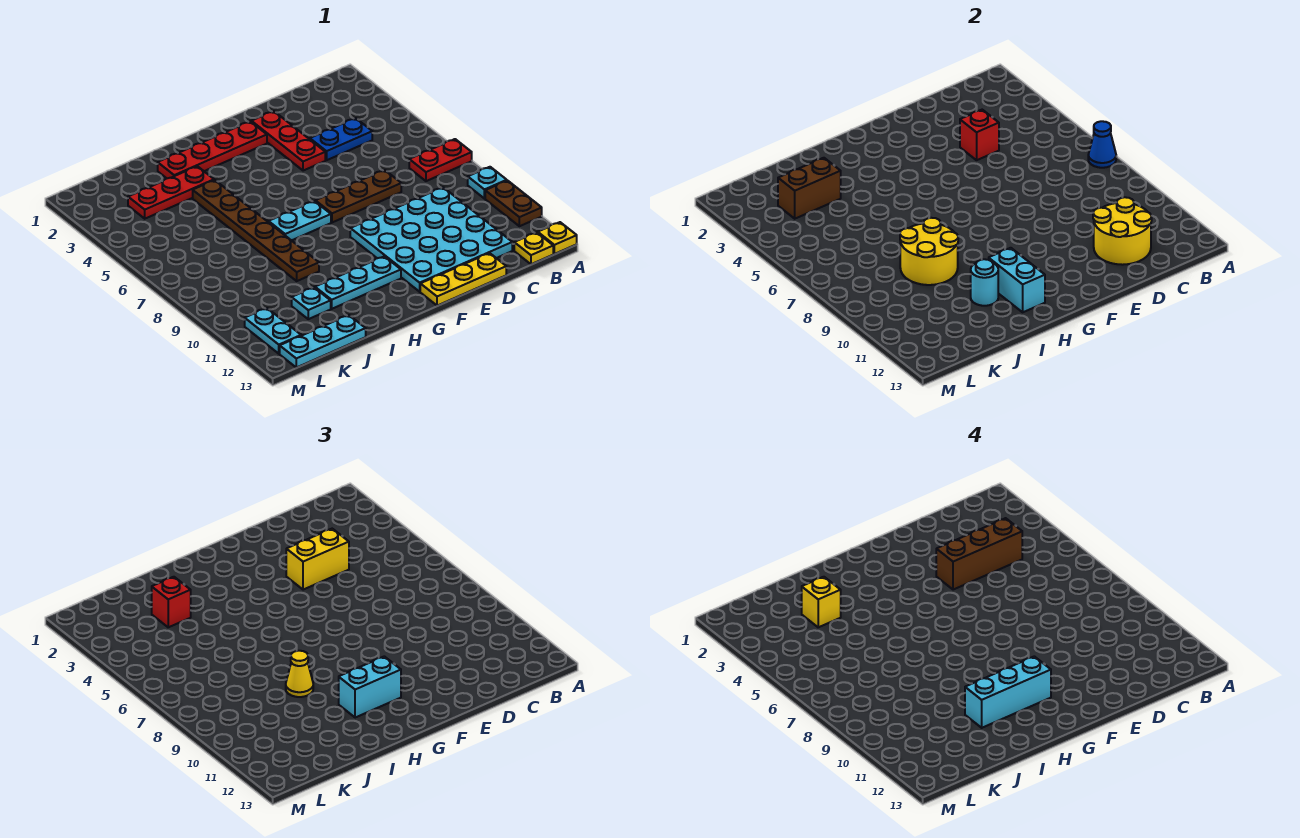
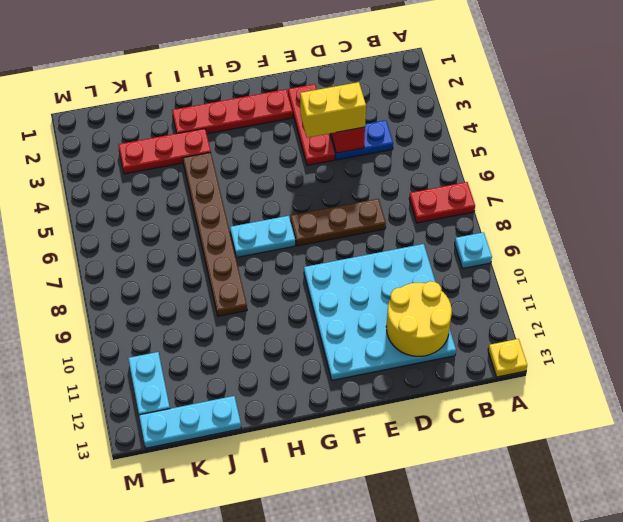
none -> brown plate A10:A11 level 1
none -> yellow plate B13 level 1
none -> yellow plate D13:F13 level 1
none -> cyan plate G11:I11 level 1

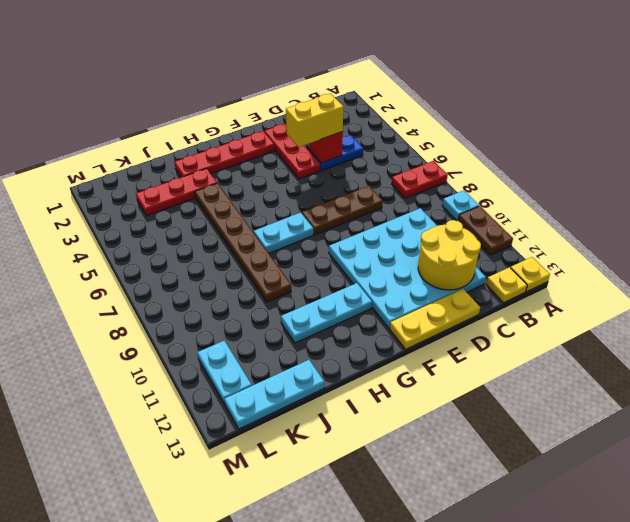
none -> cyan plate J11 level 1
none -> blue cone A7 level 2
none -> cyan brick H11:H12 level 2
none -> yellow round brick I8:J9 level 2

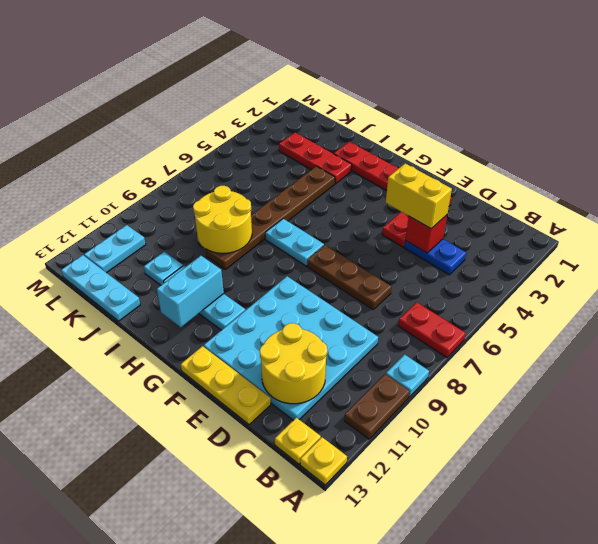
none -> blue cone A7 level 2
none -> cyan round brick I11 level 2
none -> brown brick J3:K3 level 2
none -> cyan brick G11:H11 level 3

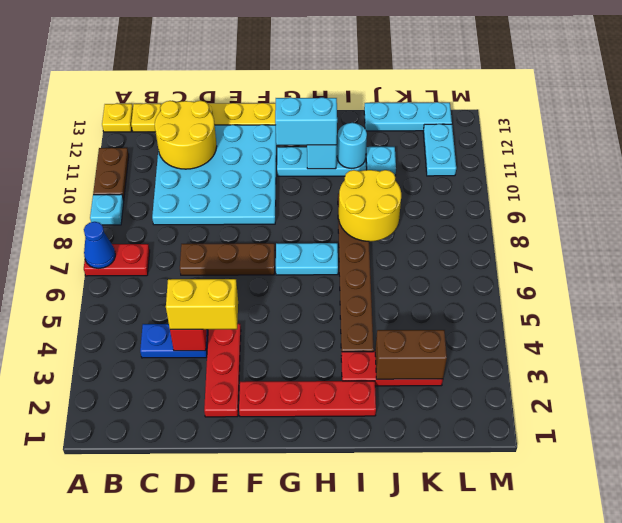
none -> yellow cone I9 level 3
none -> red brick J3 level 3
none -> brown brick C4:E4 level 4
none -> cyan brick G11:I11 level 4

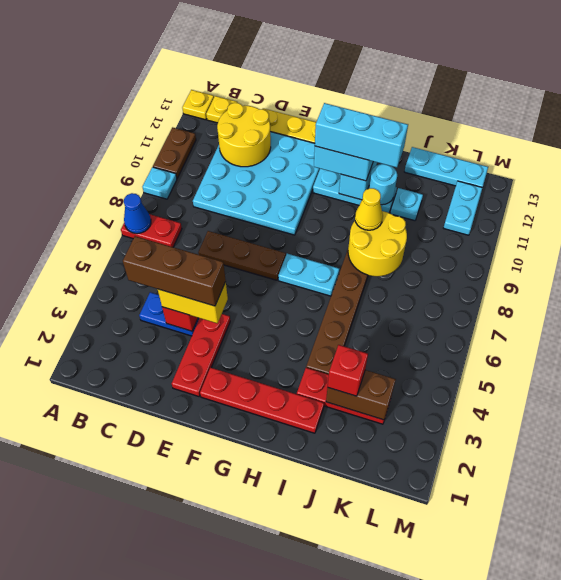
none -> yellow brick J3 level 4

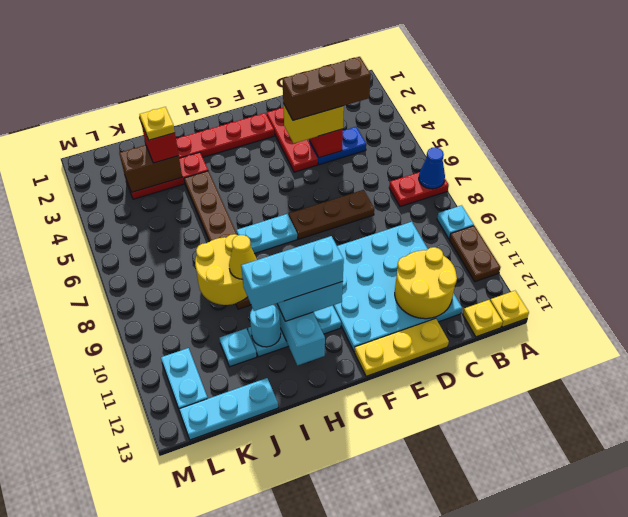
yellow plate J3 level 4 -> yellow brick J3 level 4

